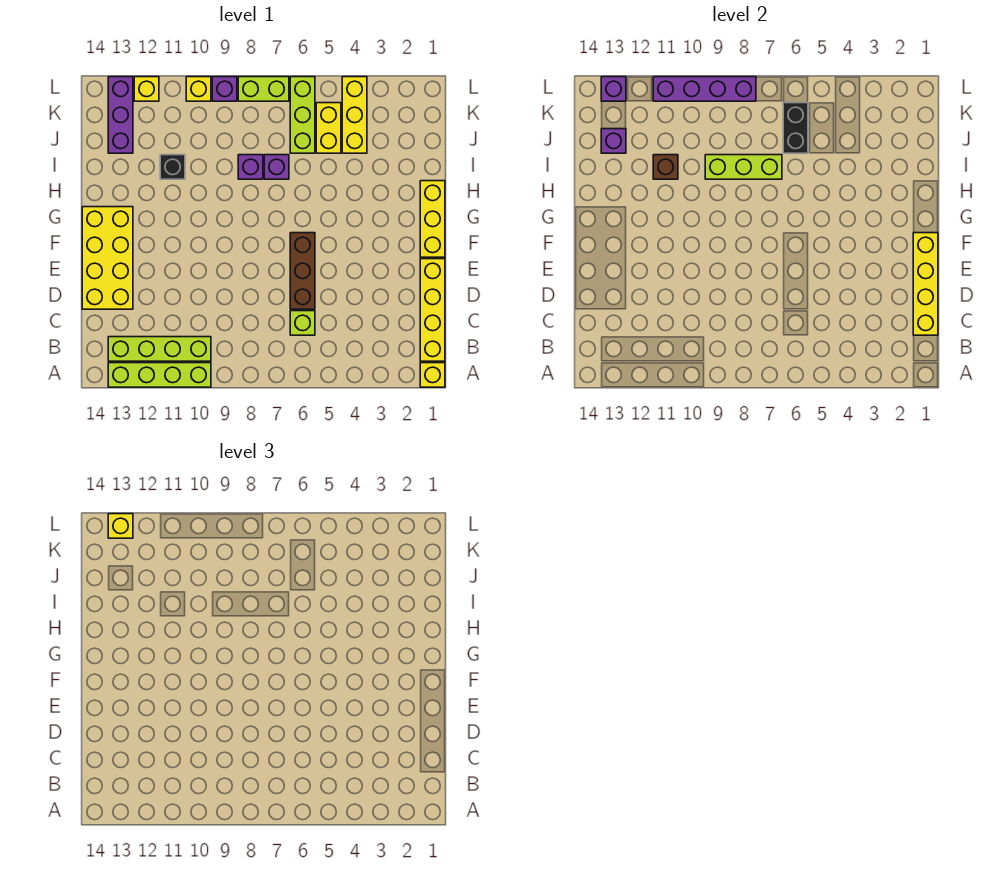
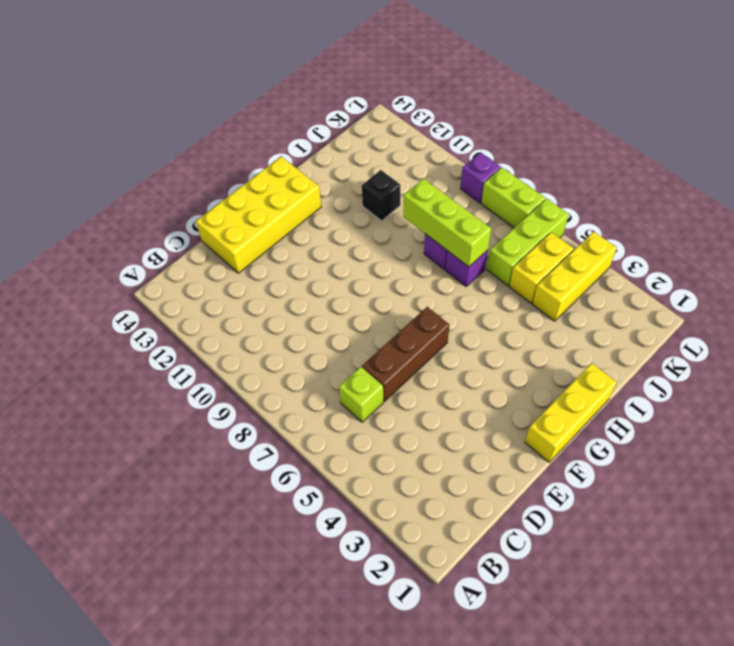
none -> yellow brick A1 level 1
none -> lime brick A10:A13 level 1
none -> yellow brick B1:E1 level 1

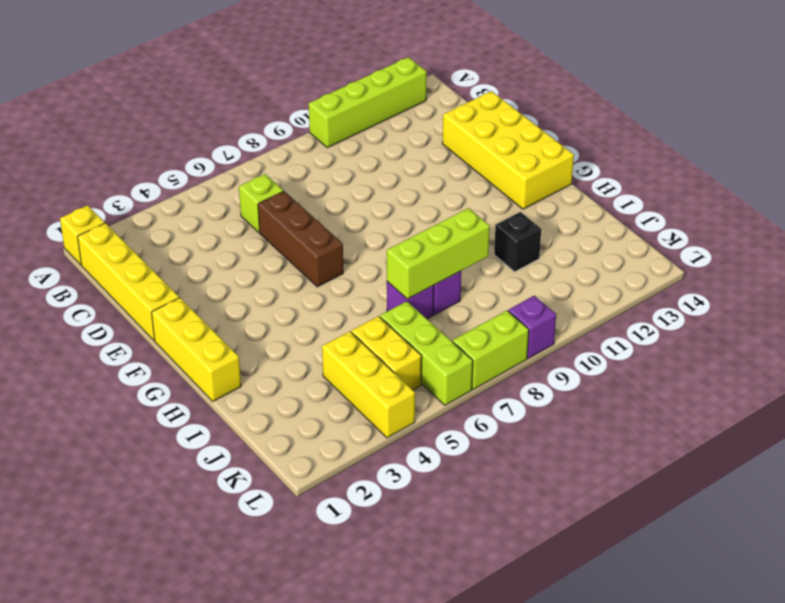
none -> lime brick B10:B13 level 1
none -> purple brick J13:L13 level 1
none -> yellow brick L10 level 1

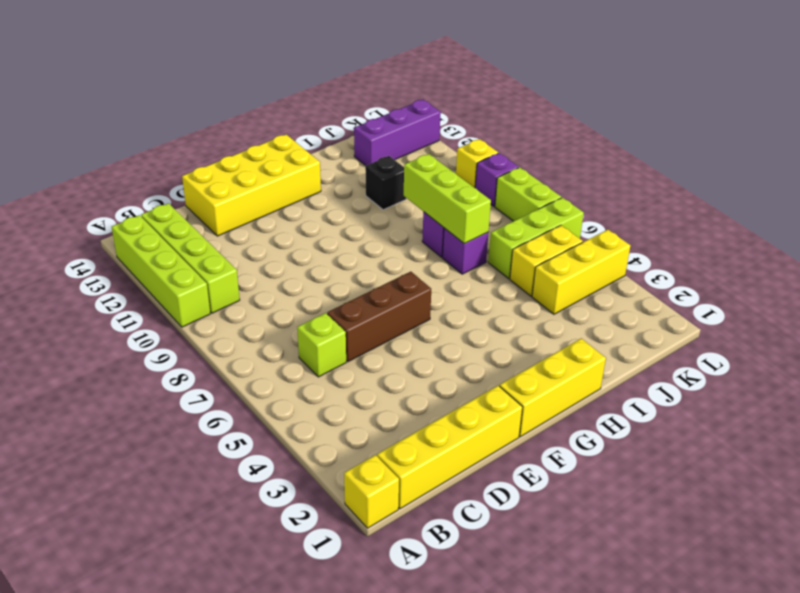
none -> yellow brick L12 level 1
none -> yellow brick C1:F1 level 2
none -> brown brick I11 level 2

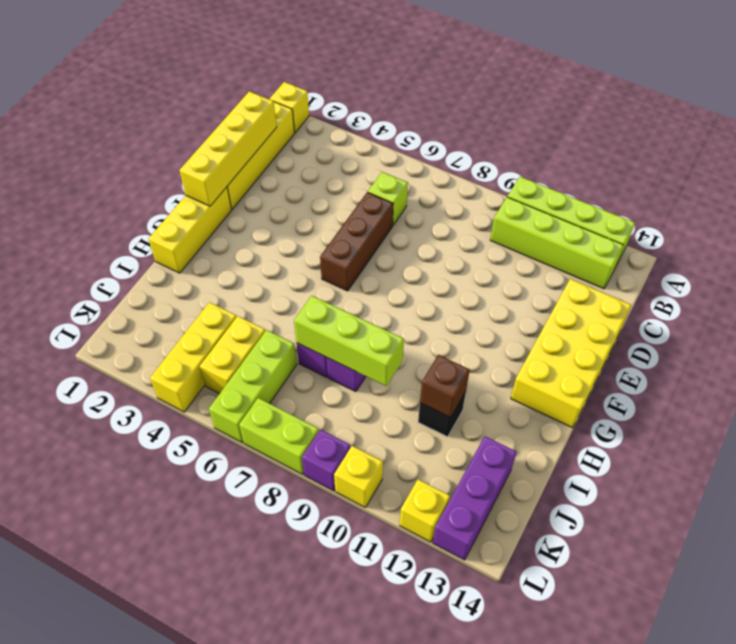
none -> black brick J6:K6 level 2
none -> purple brick J13 level 2
none -> purple brick L8:L11 level 2

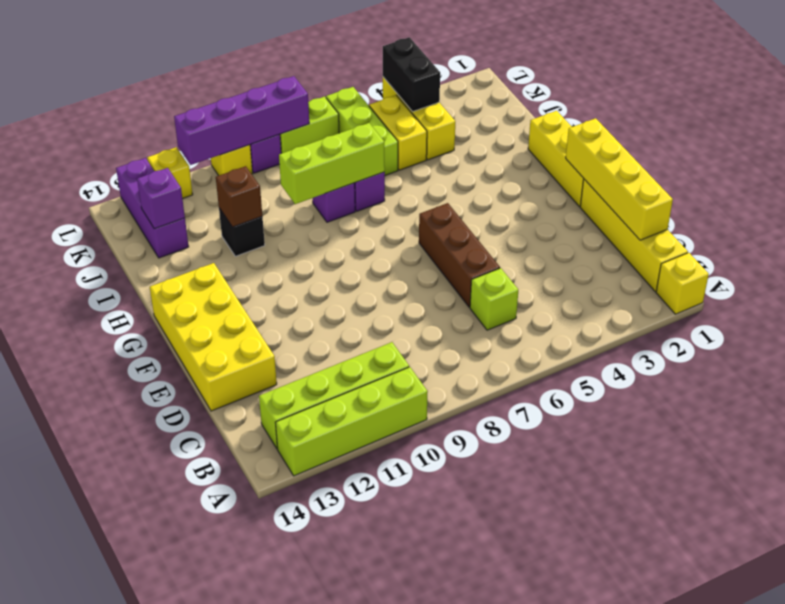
black brick K4:L4 level 2 -> black brick J6:K6 level 2
none -> purple brick L13 level 2
none -> yellow brick L13 level 3

